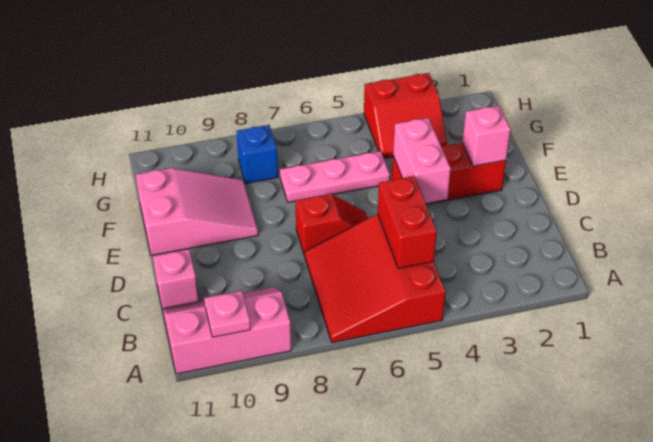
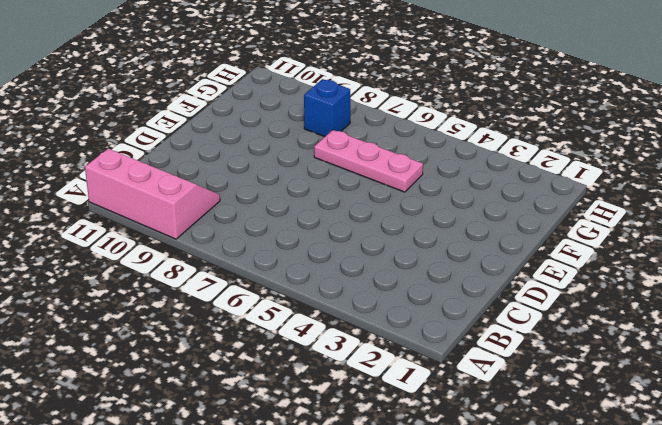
none -> red slope A5:C7 level 1 top 5
none -> pink brick C11 level 1
none -> red slope D6:D7 level 1 top 7

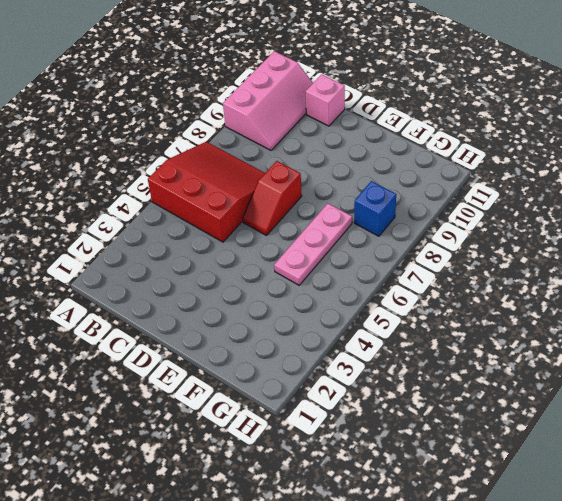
none -> red brick E2:E4 level 1
none -> pink slope E9:F11 level 1 top 11
none -> red slope G3:H4 level 1 top H

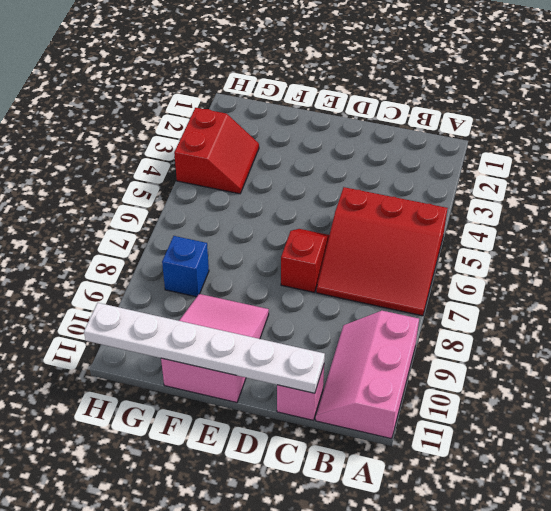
white plate C11:H11 level 2 -> none
none -> red brick E2:E4 level 1
none -> pink plate F5:F7 level 1
none -> pink plate A10 level 2

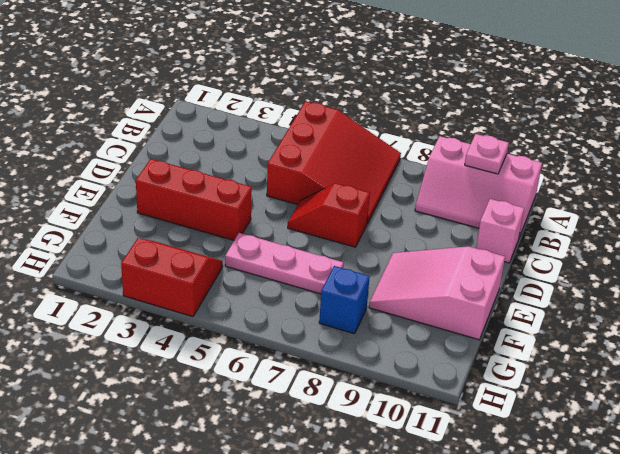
none -> red brick B5:C5 level 2
none -> pink brick D4:E4 level 2
none -> pink brick E2 level 2

